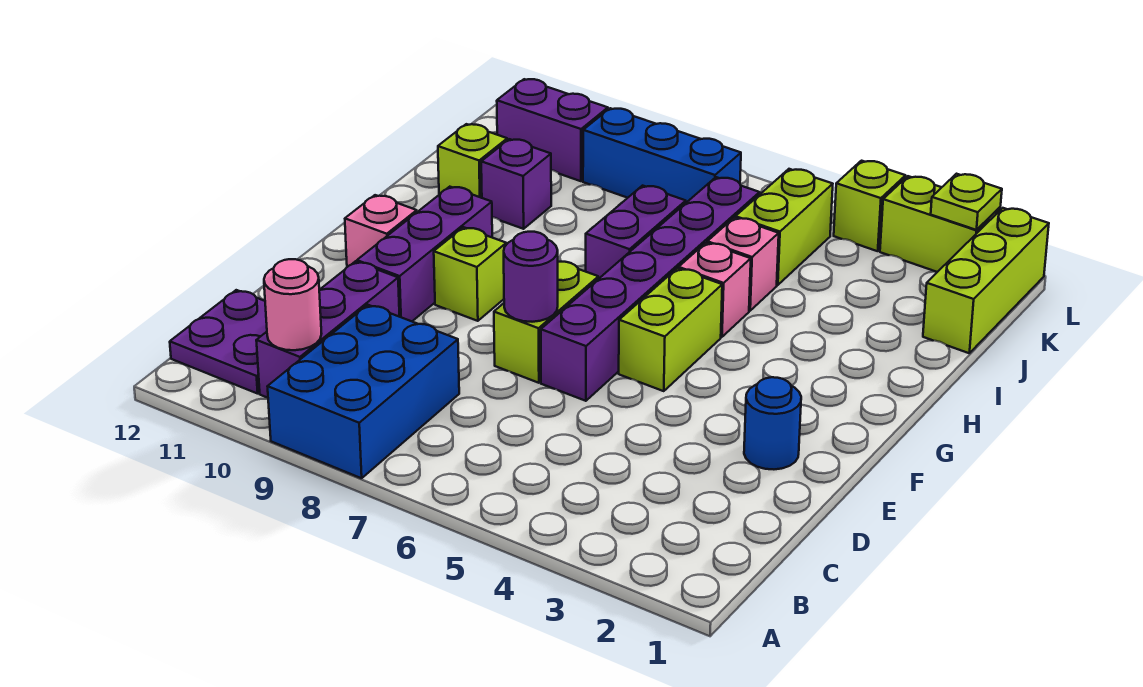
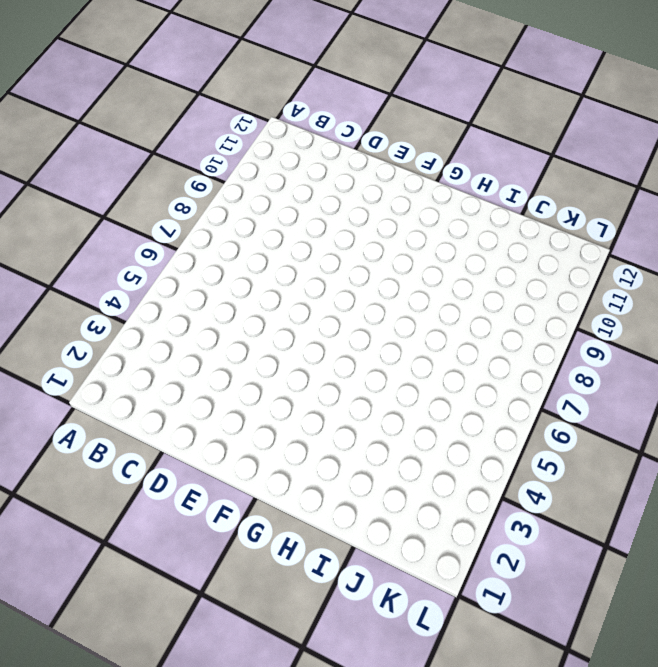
none -> blue brick A8:C9 level 1
none -> purple brick B10:D10 level 1
none -> purple plate B11:C12 level 1

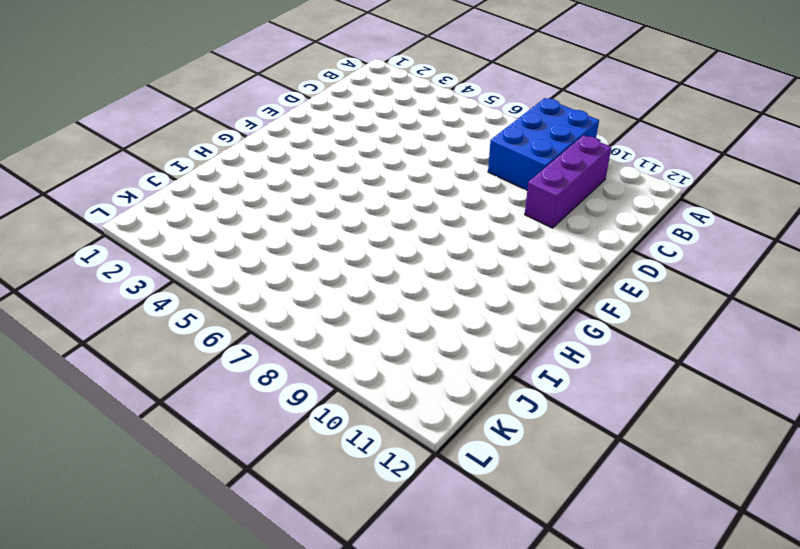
none -> purple plate B11:C12 level 1
none -> blue round brick E2 level 1
none -> purple brick E6:J6 level 1

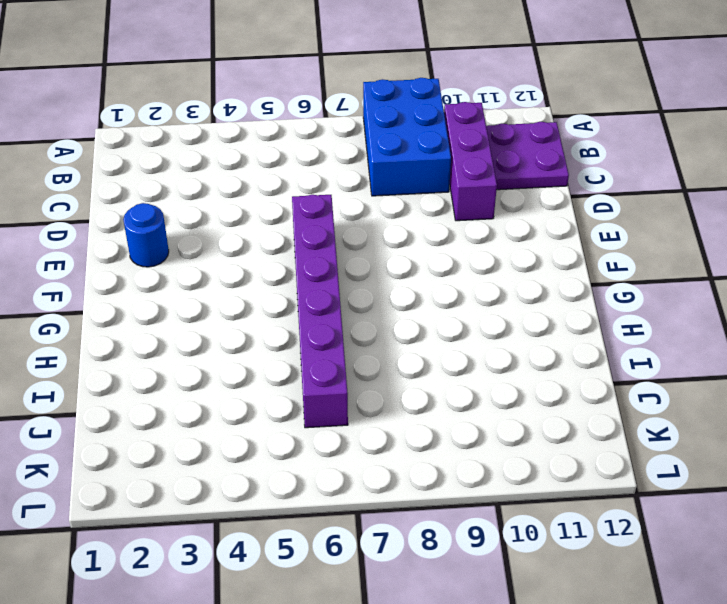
none -> lime brick E7:F7 level 1
none -> purple brick E10:G10 level 1
none -> lime brick F5:G5 level 1

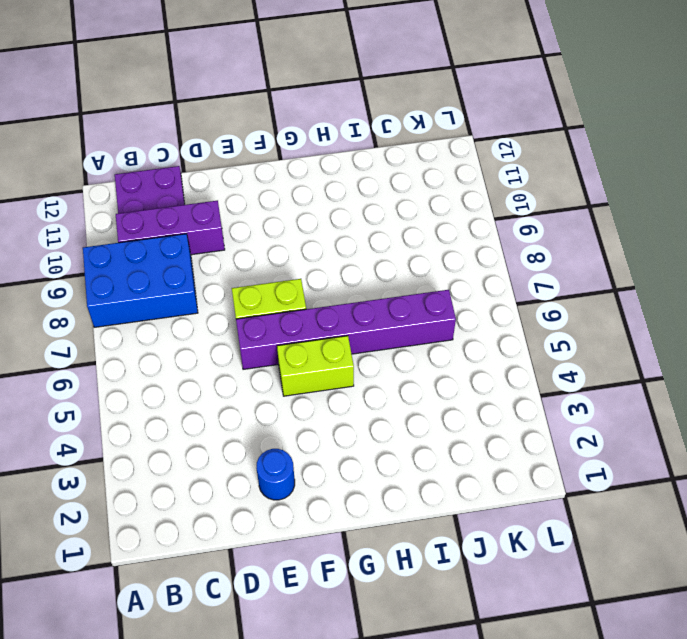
none -> purple brick E10:G10 level 1
none -> lime brick F9 level 1
none -> pink brick F11 level 1

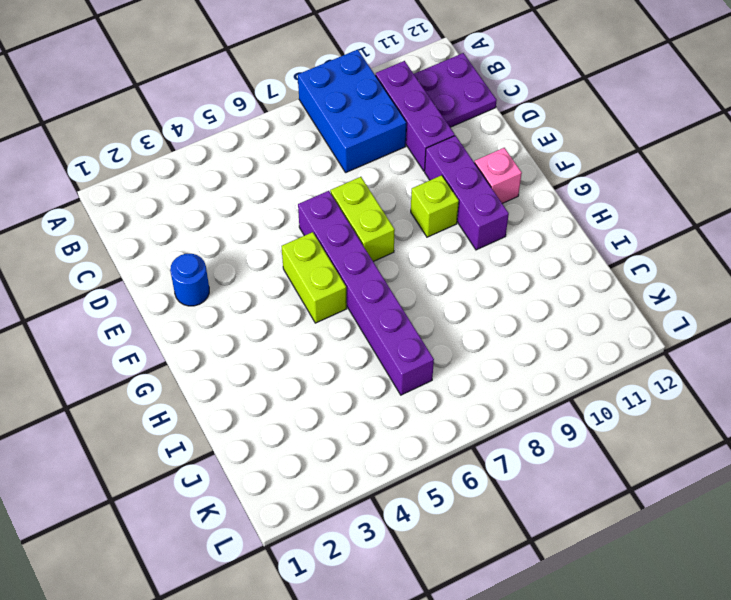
none -> pink brick H5 level 1
none -> purple brick H7:I7 level 1
none -> pink brick I5 level 1

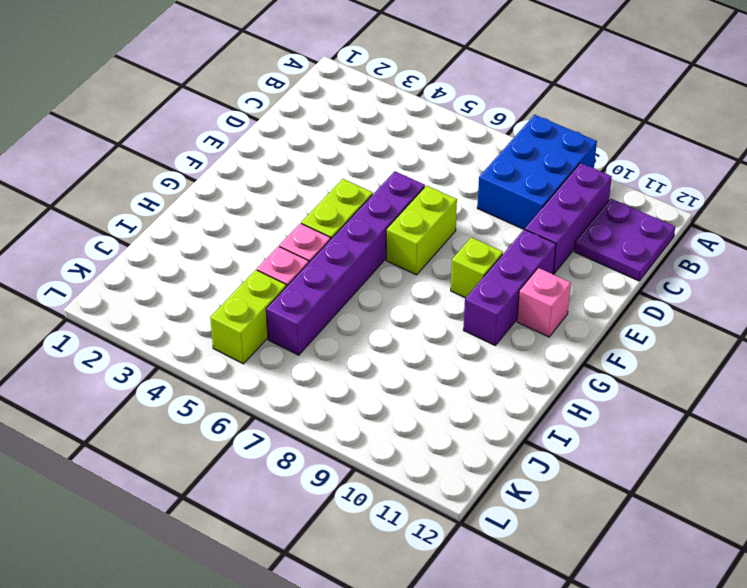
none -> blue round brick E2 level 1
none -> purple brick H7:I7 level 1
none -> purple brick I10 level 1

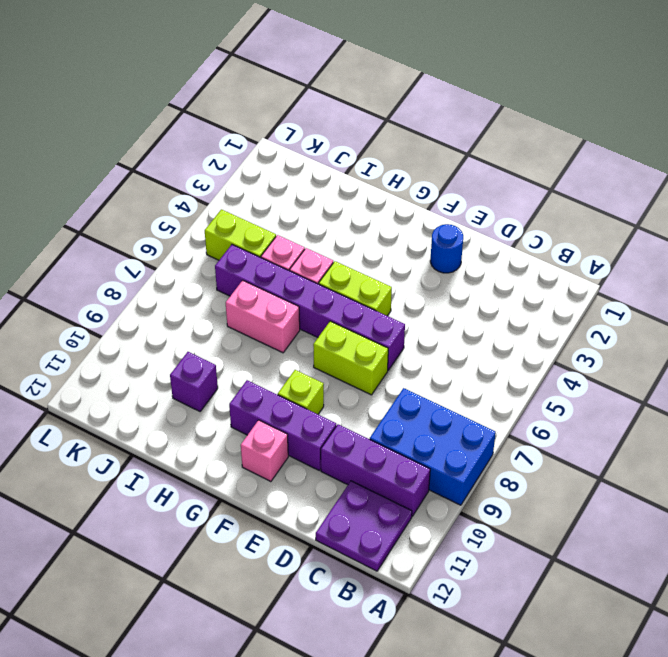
pink brick H7:I7 level 1 -> purple brick H7:I7 level 1
none -> lime brick I11 level 1
none -> lime brick J1:L1 level 1
none -> blue brick K7:K9 level 1

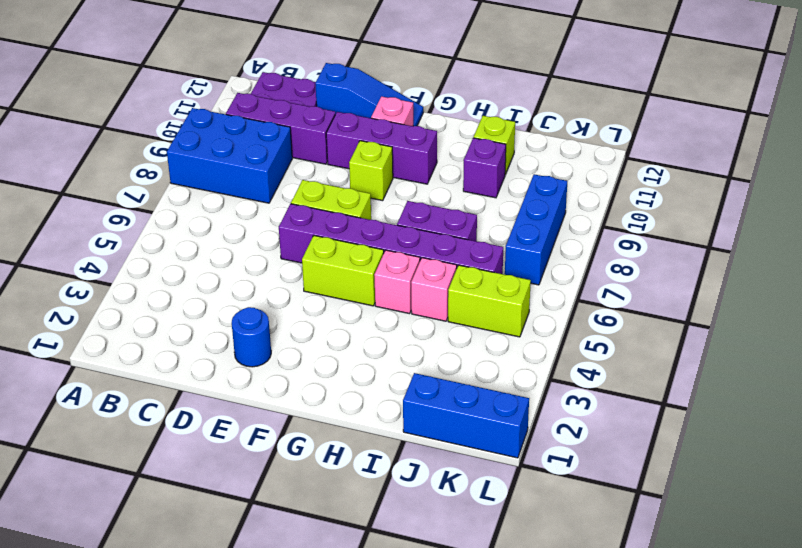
blue slope D12:F12 level 1 top D -> none
blue brick J1:L1 level 1 -> lime brick J1:L1 level 1
none -> purple brick K10:K11 level 1
none -> lime brick L2:L3 level 1
none -> lime brick L4 level 1

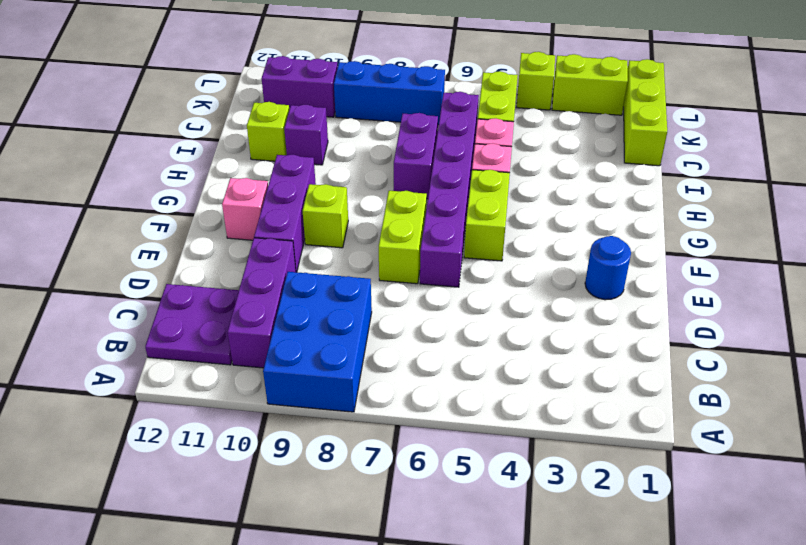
none -> pink round brick B10 level 2
none -> purple round brick E7 level 2
none -> lime plate L2 level 2

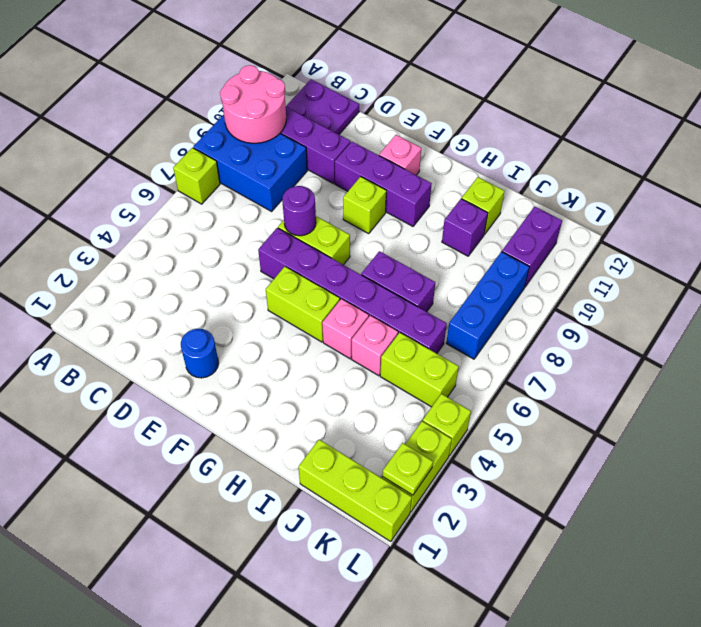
lime brick A7 level 1 -> none
pink round brick A9:B10 level 2 -> pink round brick B10 level 2

